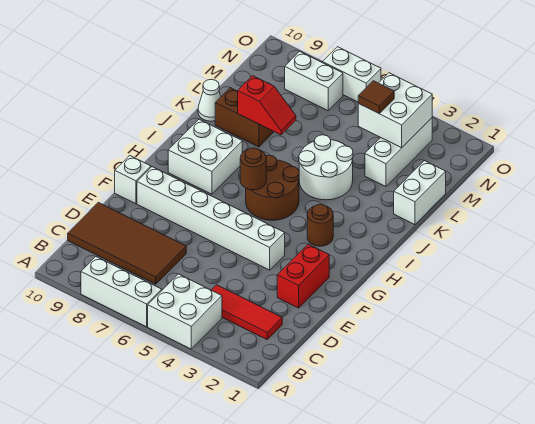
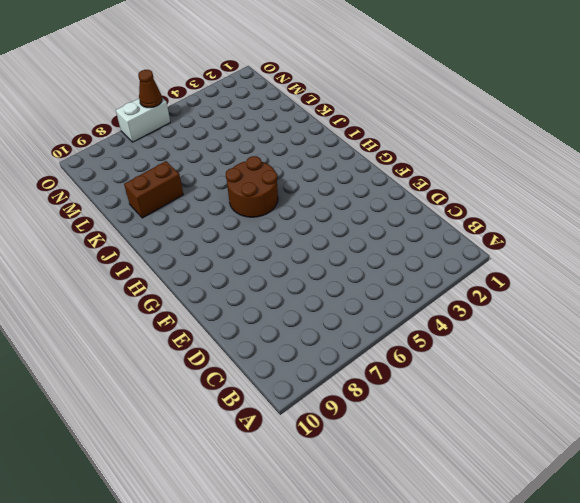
brown cone O6 level 2 -> none
none -> white brick A4:B5 level 1
none -> white brick A6:A8 level 1
none -> red tile C2:C4 level 1

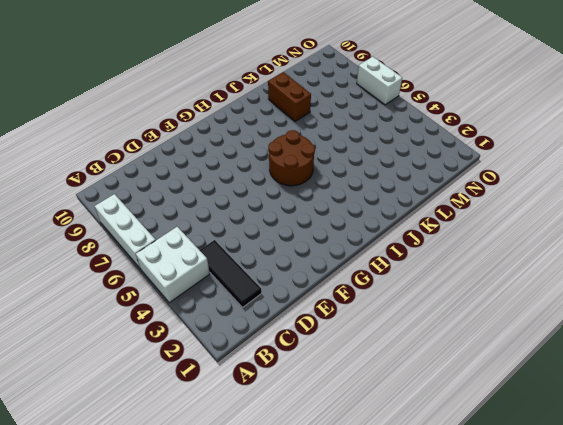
black tile C2:C4 level 1 -> red tile C2:C4 level 1
none -> brown tile C7:D10 level 1
none -> red brick E2:F2 level 1
none -> white brick F4:F9 level 1

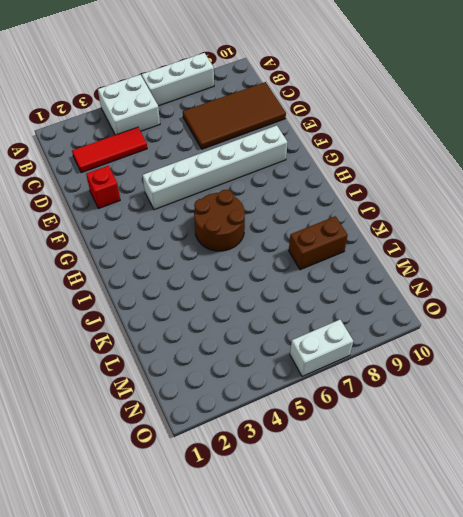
red brick E2 level 1 -> red brick E2:F2 level 1
none -> white brick F10 level 1
none -> brown round brick H3 level 1
none -> white brick H8:I9 level 1

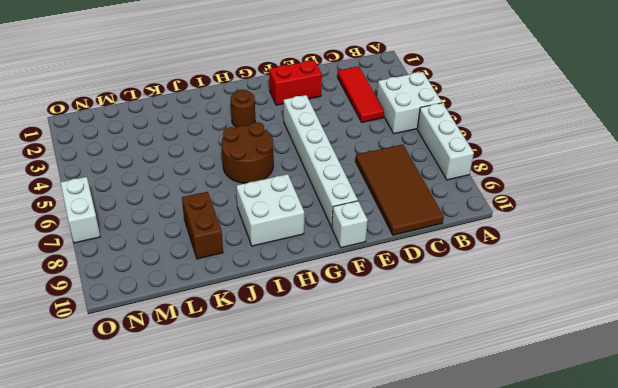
none -> white round brick J4:K5 level 1
none -> white brick K1:L1 level 1
none -> white cone K10 level 1

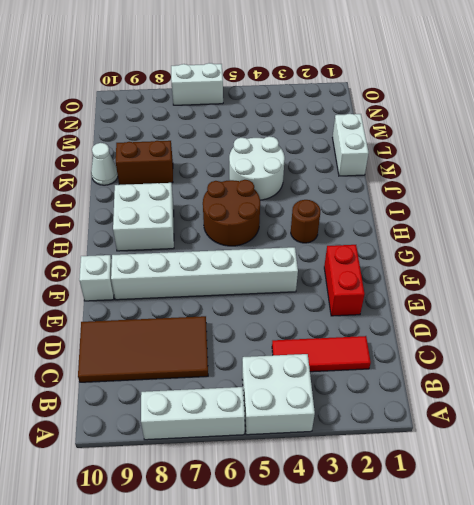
none -> white brick L3:N3 level 1
none -> white brick N7:N8 level 1
none -> brown round brick H6 level 2

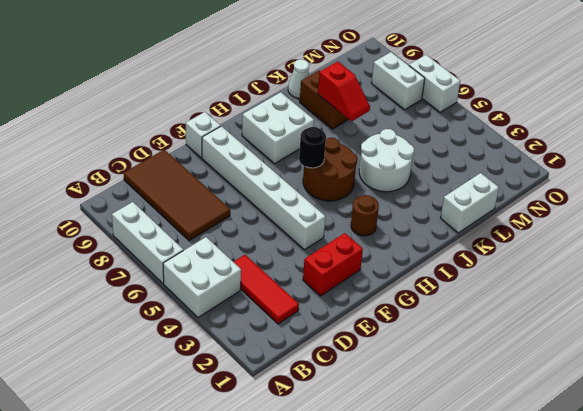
black round brick H6 level 2 -> brown round brick H6 level 2
none -> white brick L3:N3 level 1
none -> white brick M3:N4 level 2
none -> brown tile M4 level 3

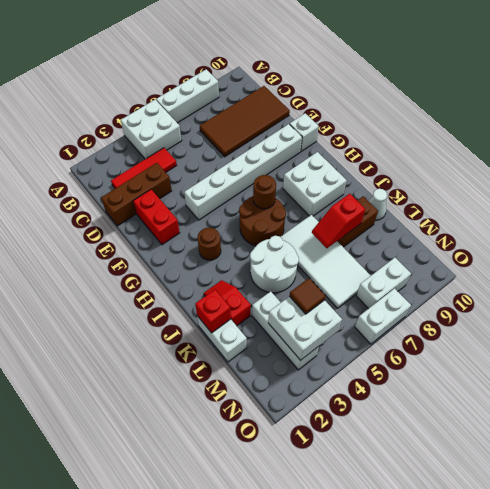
brown brick D1:D3 level 1 -> none
red slope J2:K2 level 1 top K -> none
white tile J6:M7 level 1 -> none
red brick K1 level 2 -> none

